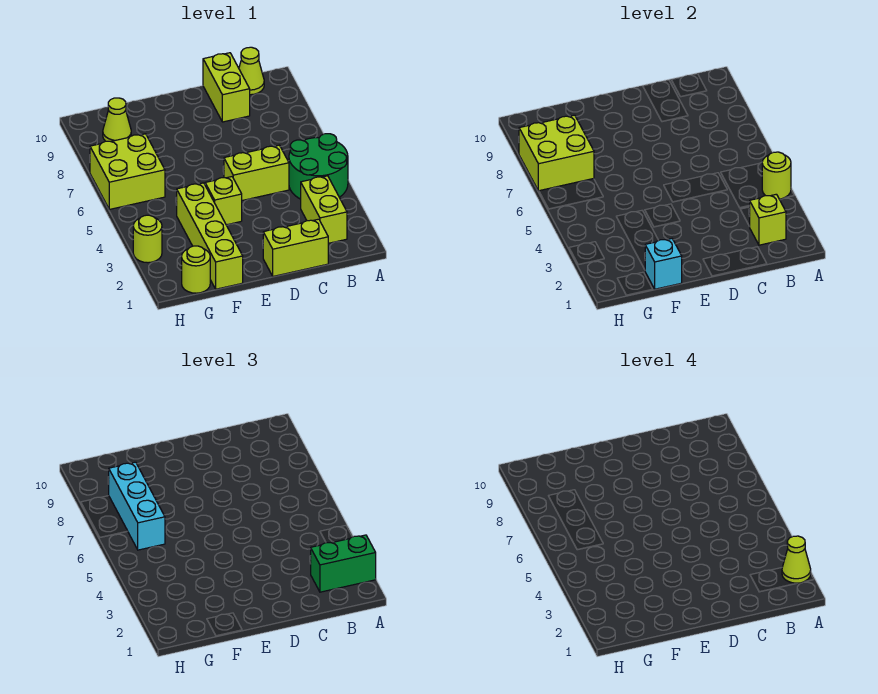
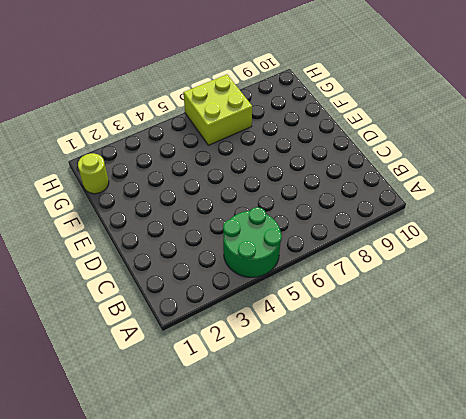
none -> lime brick B2:B3 level 1
none -> lime cone B10 level 1
none -> lime brick C1:D1 level 1

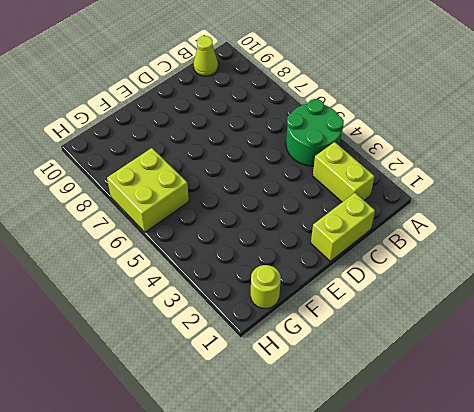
none -> lime brick C5:D5 level 1
none -> lime brick C9:C10 level 1
none -> lime brick E4 level 1

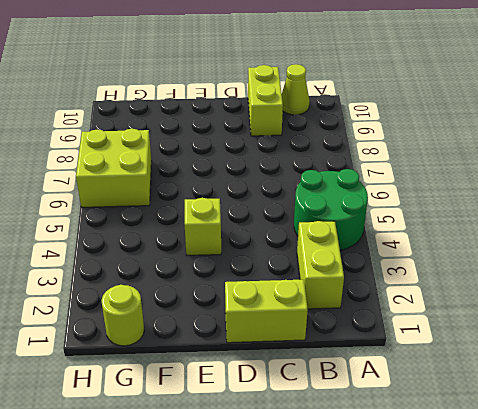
none -> lime brick C5:D5 level 1
none -> lime brick F1:F4 level 1
none -> lime cone G9 level 1

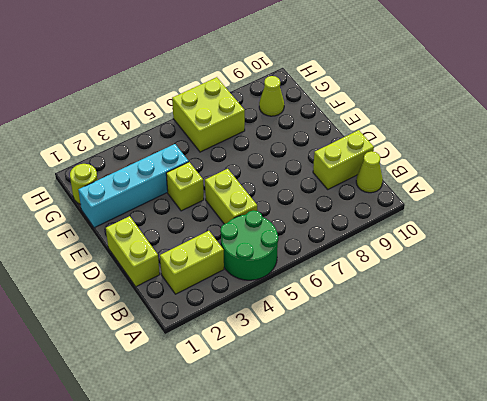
cyan brick F1:F4 level 1 -> lime brick F1:F4 level 1
none -> lime round brick H3 level 1
none -> lime round brick A4 level 2
none -> lime brick B2 level 2

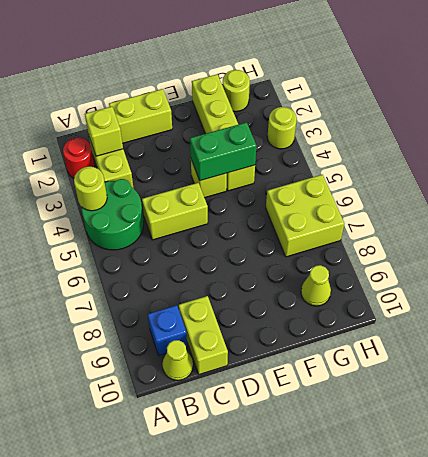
red round brick A2 level 1 -> none
blue brick B9 level 1 -> none
green brick E4:F4 level 2 -> green brick A2:B2 level 3
none -> cyan brick F1 level 2
none -> lime brick G7:H8 level 2
none -> cyan brick G6:G8 level 3

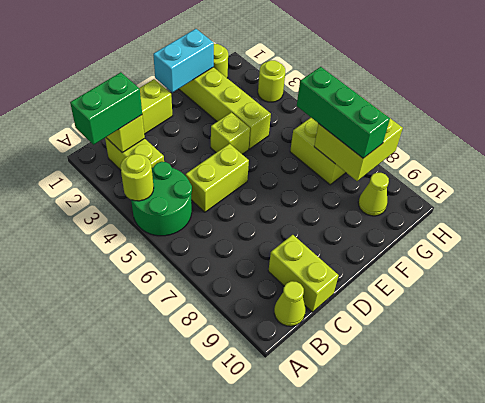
cyan brick E1:F1 level 2 -> cyan brick F1 level 2
green brick G6:G8 level 3 -> cyan brick G6:G8 level 3
none -> lime cone A2 level 4

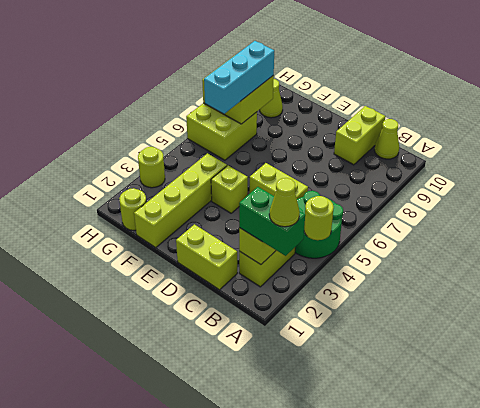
none -> cyan brick F1 level 2

